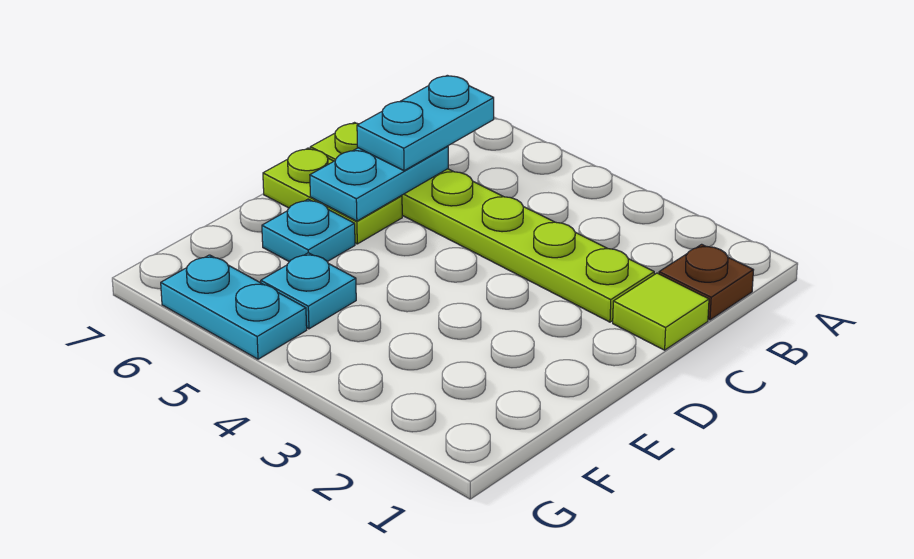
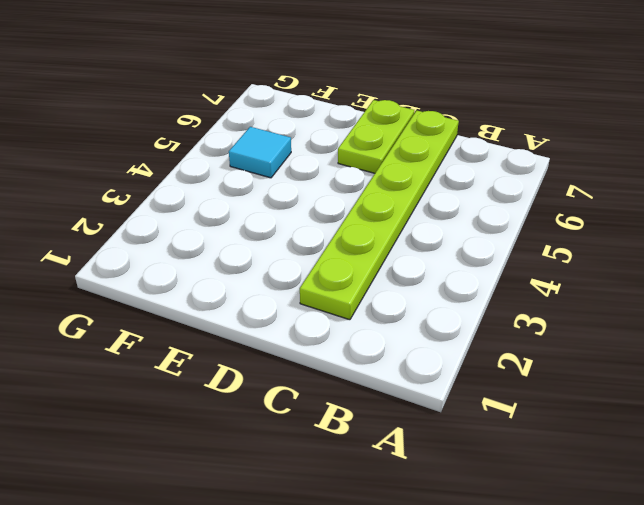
cyan tile F5 level 1 -> cyan plate F5 level 1
none -> brown plate B1 level 1
none -> lime tile C1 level 1

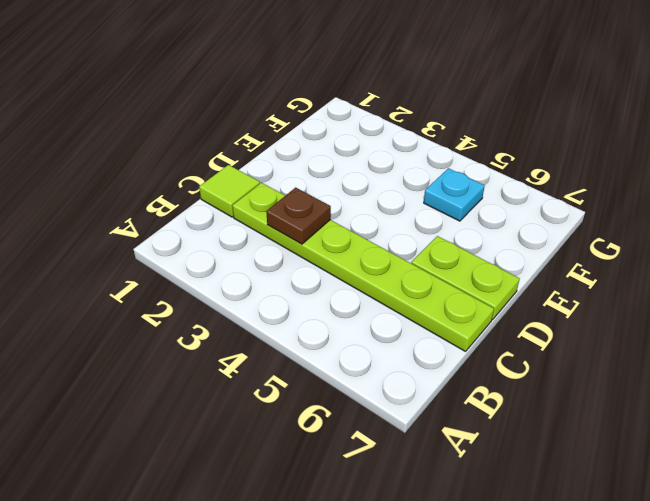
brown plate C3 level 2 -> brown plate B1 level 1
none -> cyan plate E6 level 1
none -> cyan plate G5:G6 level 1

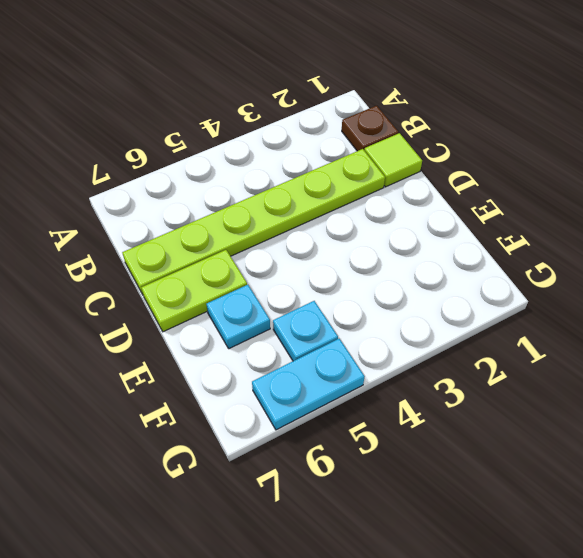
none -> cyan plate C6:D6 level 2
none -> cyan plate B6:C6 level 3

